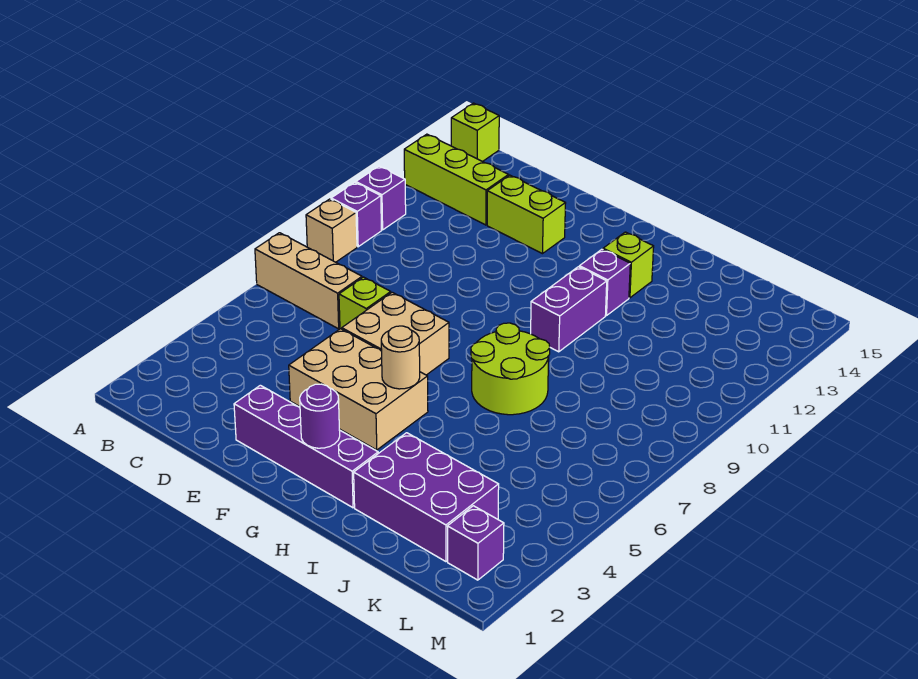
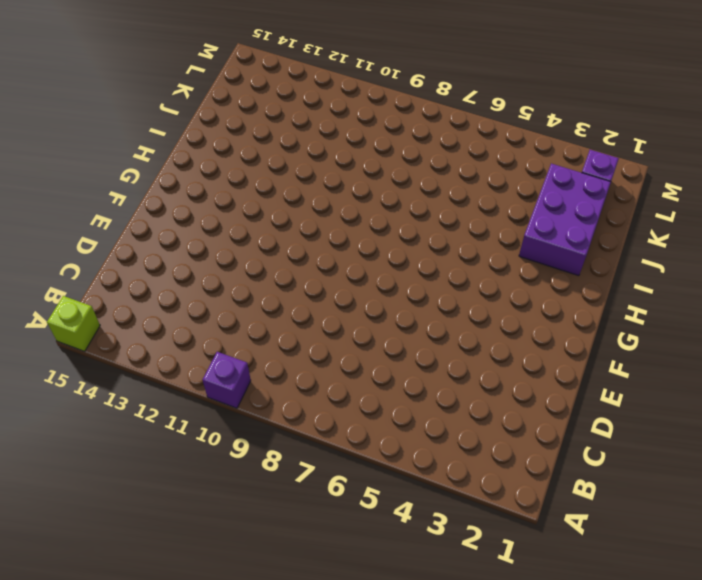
none -> tan brick A7:C7 level 1
none -> tan brick A9 level 1
none -> purple brick A11 level 1

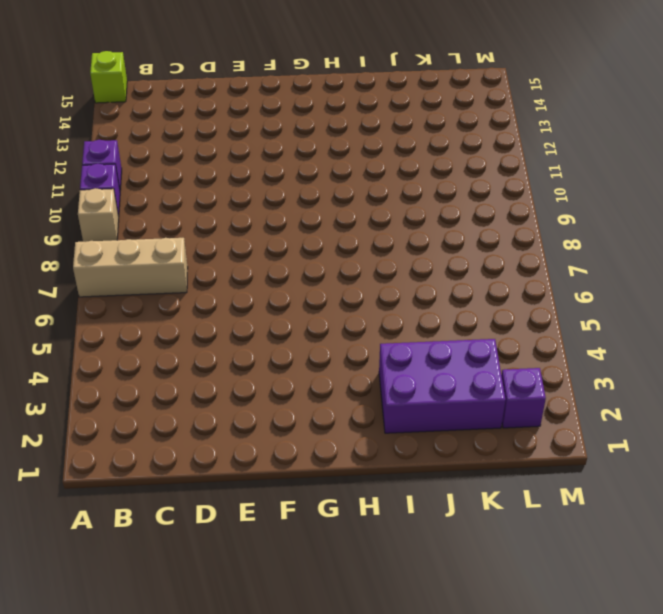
none -> lime brick A13:C13 level 1
none -> lime brick D7 level 1
none -> lime brick D13:E13 level 1

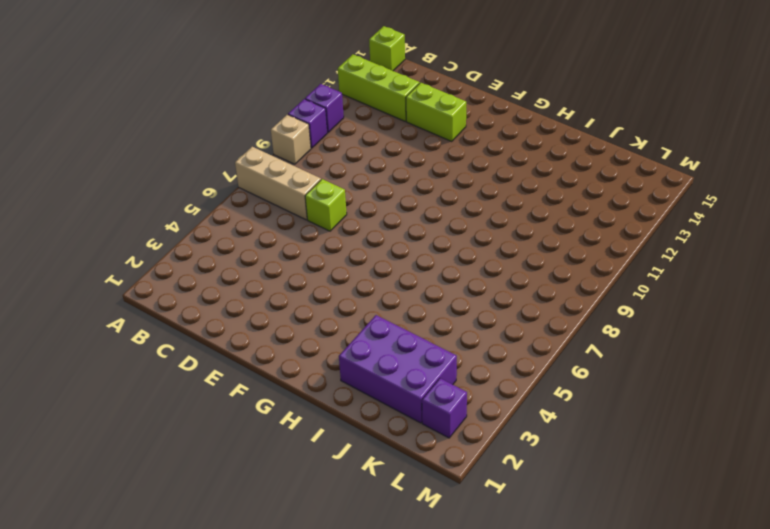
none -> purple brick E2:H2 level 1
none -> tan brick E4:G5 level 1
none -> tan brick E6:F7 level 1

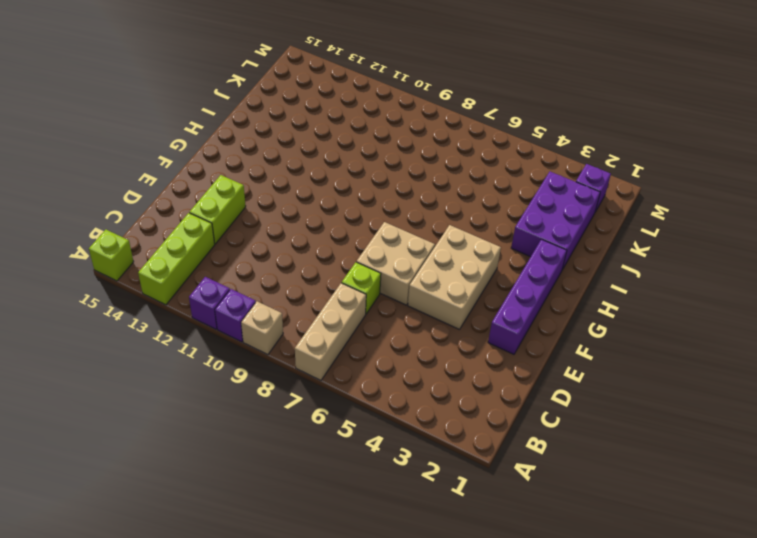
none -> lime round brick H7:I8 level 1
none -> purple brick H10:H11 level 1
none -> purple brick H12 level 1

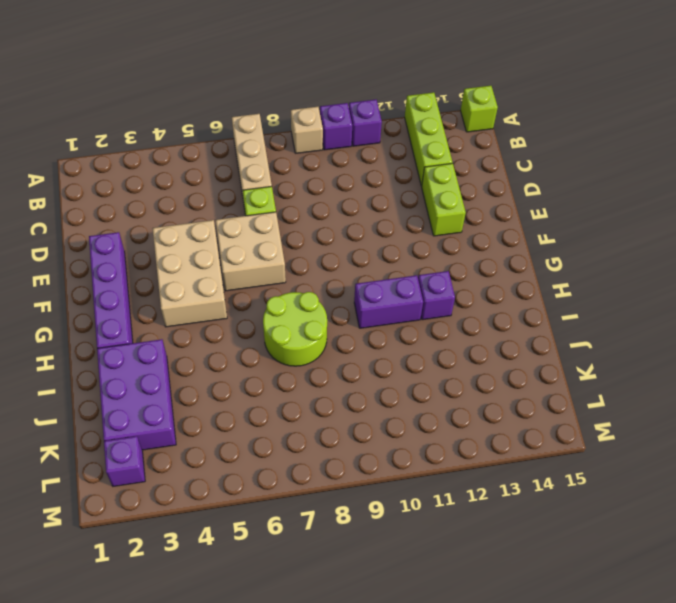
none -> lime brick H13 level 1
none -> purple round brick G2 level 2
none -> tan round brick G5 level 2

